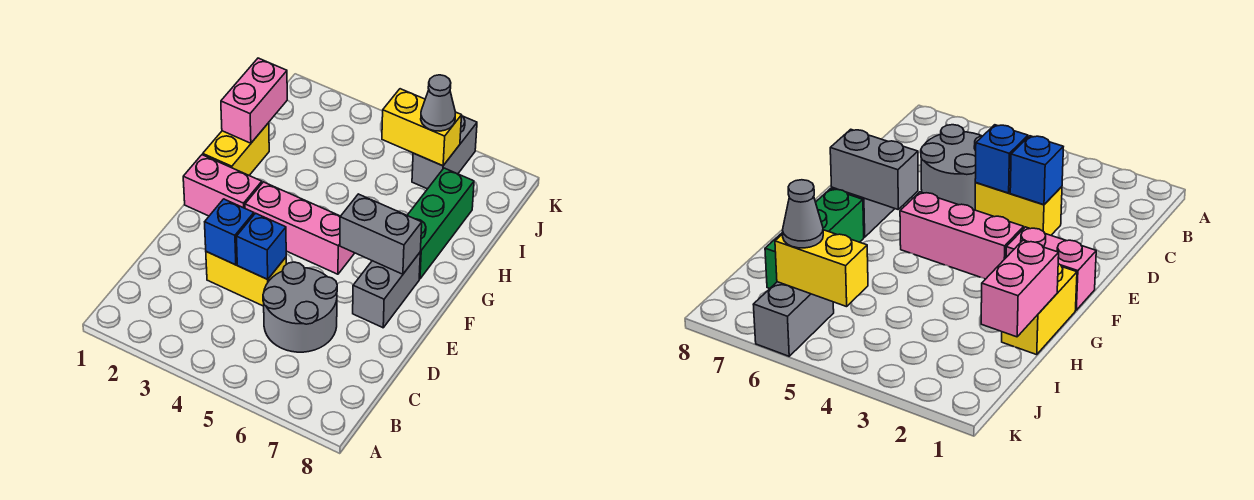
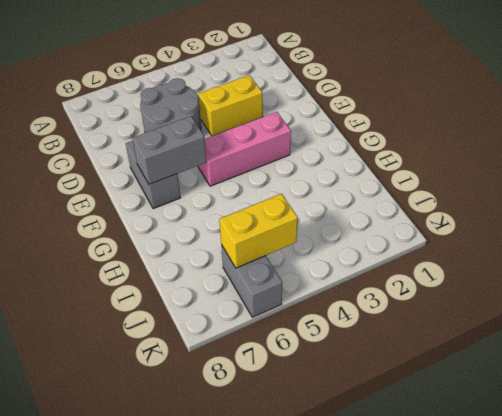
none -> pink brick F1:F2 level 1
none -> yellow brick G1:H1 level 1
none -> green brick G7:I7 level 1

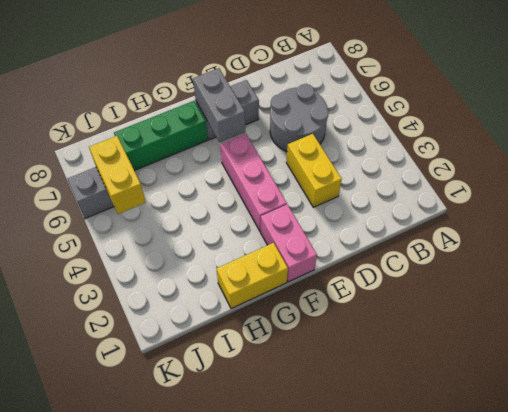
none -> blue brick D3 level 2
none -> blue brick D4 level 2
none -> pink brick H1:I1 level 2

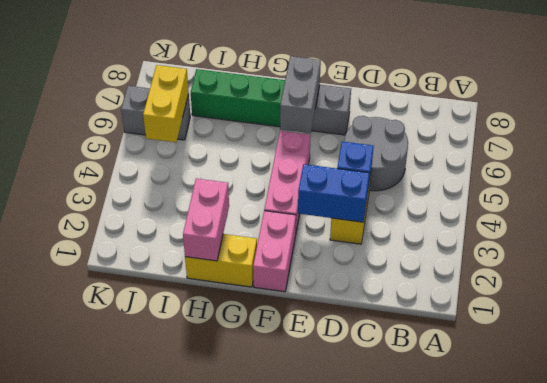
blue brick D3:E3 level 2 -> blue brick D3 level 2
pink brick H1:H2 level 2 -> pink brick H1:I1 level 2
none -> grey cone J6 level 3

